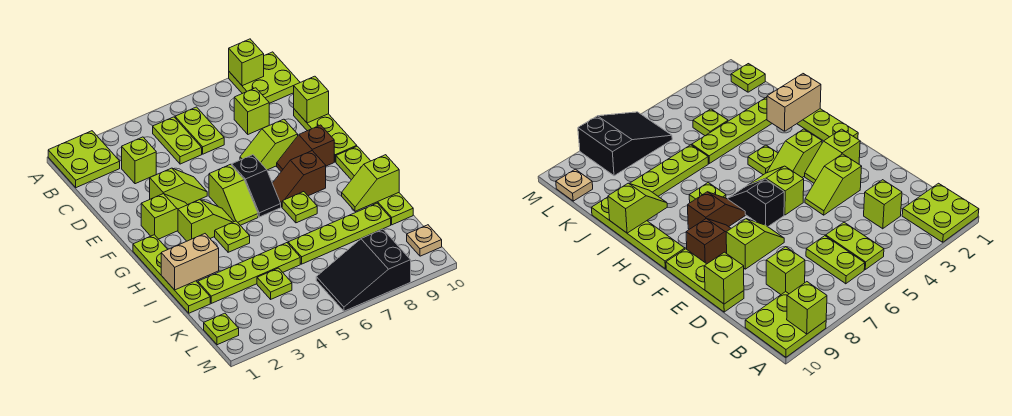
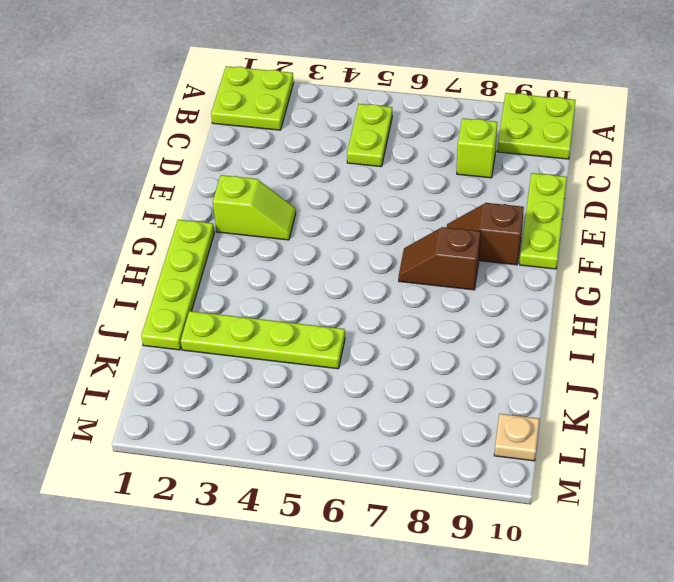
none -> lime plate B6:C6 level 1
none -> lime brick C3 level 1
none -> lime slope E3:E4 level 1 top 3

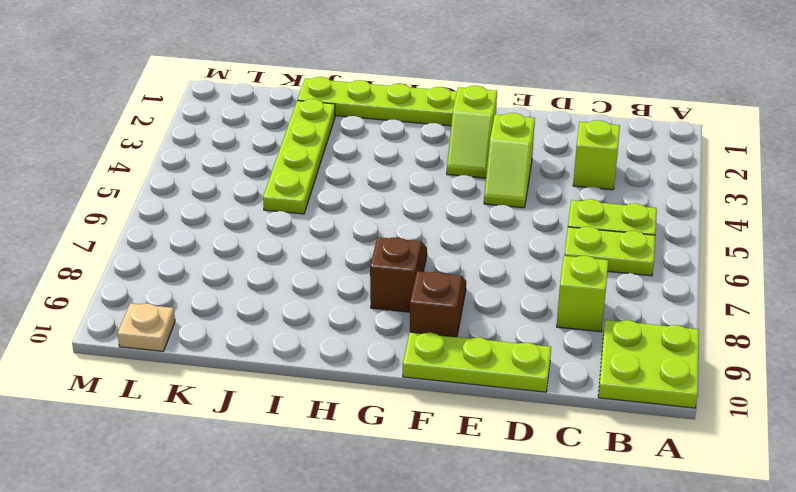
none -> lime plate A1:B2 level 1
none -> lime slope E7:E8 level 1 top 8
none -> lime slope F5:G5 level 1 top F

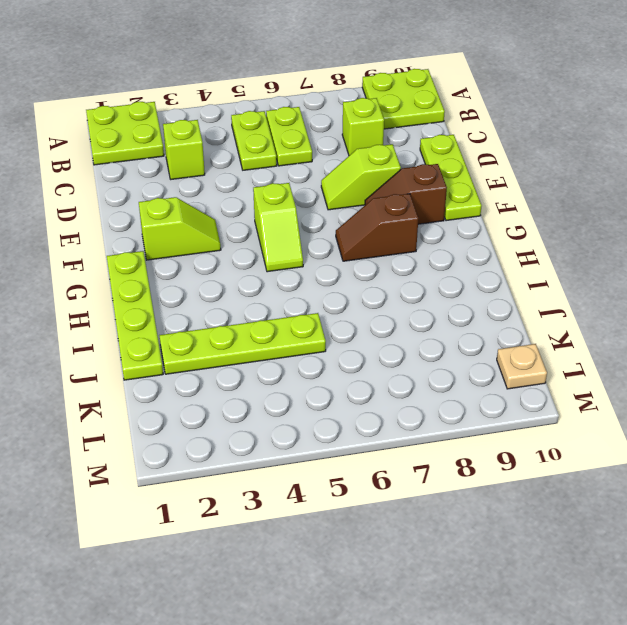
none -> lime slope E3:E4 level 1 top 3
none -> black slope F6:G6 level 1 top F
none -> lime slope G3:G4 level 1 top 3

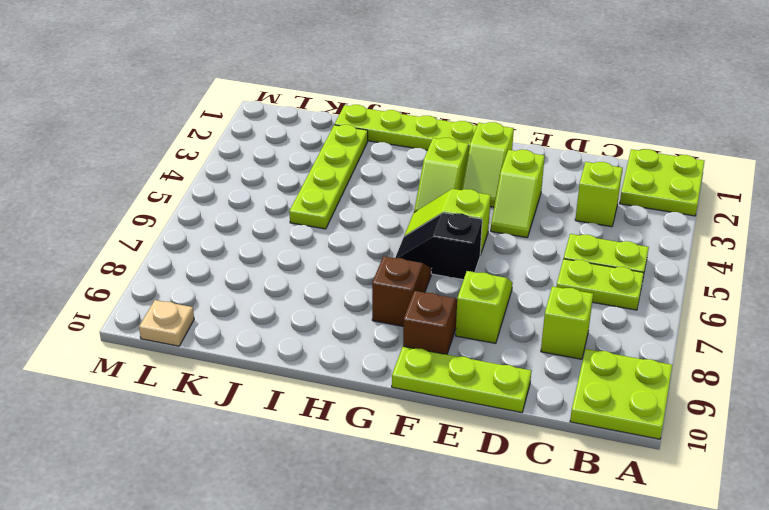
none -> lime plate G10:J10 level 1
none -> lime plate H4 level 1
none -> lime plate H7 level 1

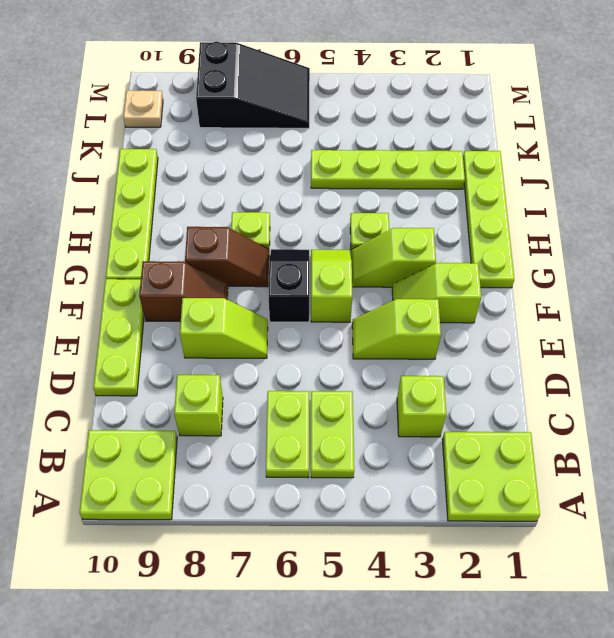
none -> lime plate J6:J9 level 1
none -> lime plate K4 level 1
none -> lime plate L1 level 1

